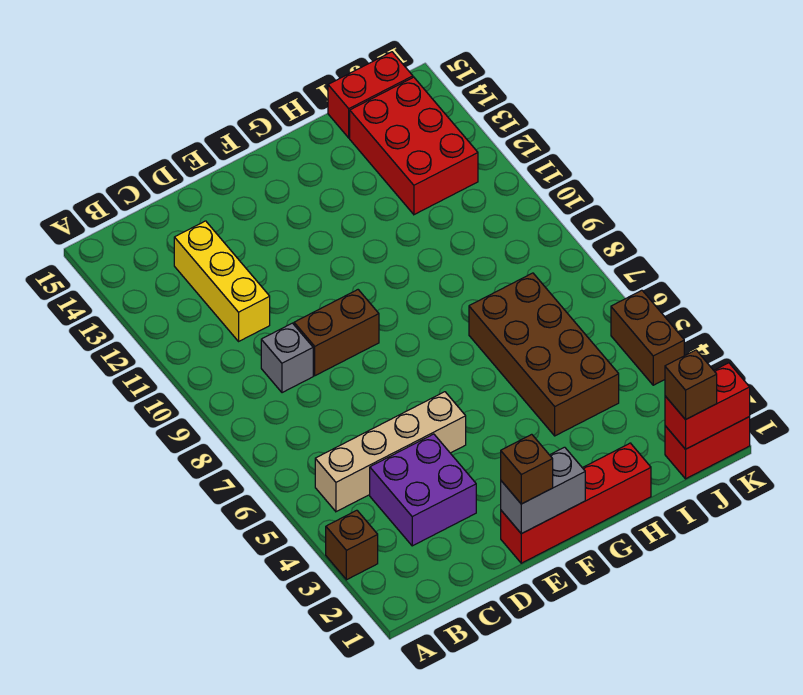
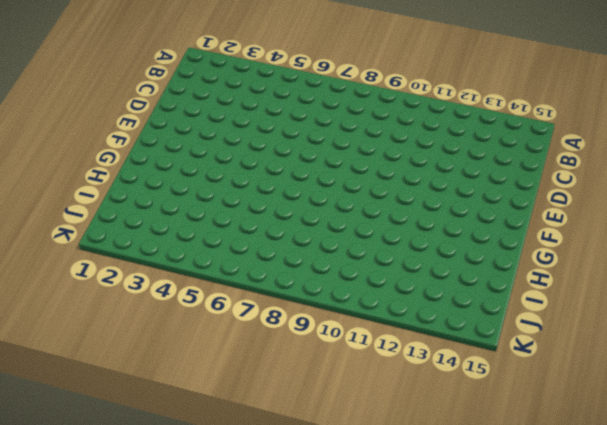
none -> brown brick A3 level 1
none -> tan brick B5:E5 level 1
none -> purple brick C3:D4 level 1

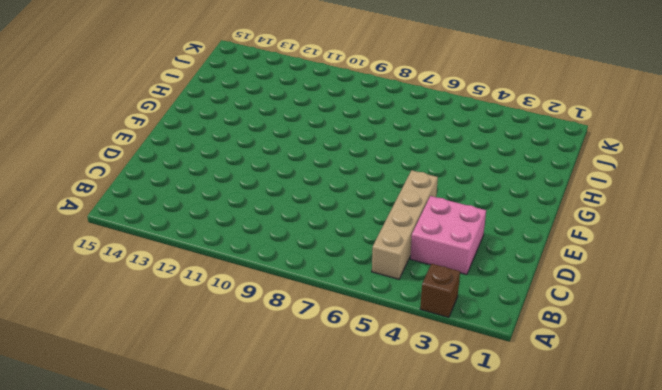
pink brick C3:D4 level 1 -> purple brick C3:D4 level 1
none -> grey brick C9 level 1
none -> yellow brick C11:C13 level 1
none -> brown brick D9:E9 level 1

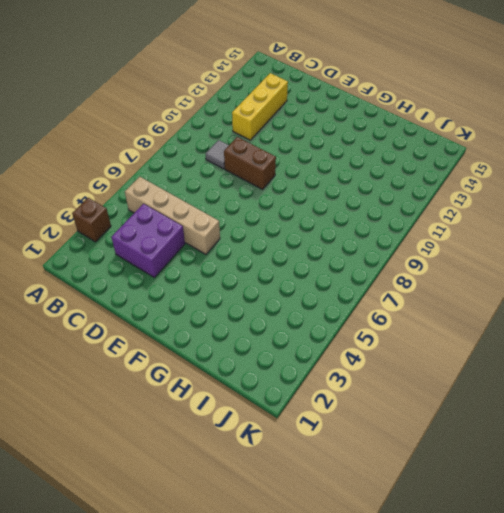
grey tile C9 level 1 -> grey brick C9 level 1
none -> red brick E1:H1 level 1
none -> brown brick H4:I7 level 1
none -> red brick I12:J14 level 1

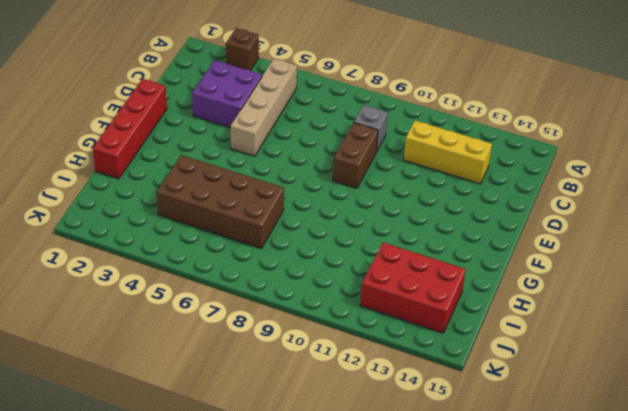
none -> red brick I15:J15 level 1
none -> red brick J1:K1 level 1
none -> brown brick K4:K5 level 1

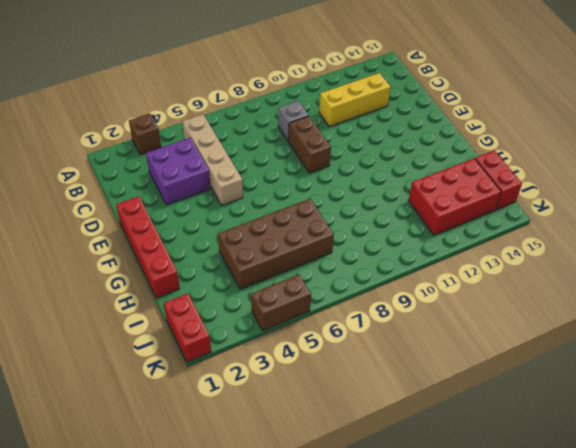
none -> grey brick E1:F1 level 2
none -> red brick J1:K1 level 2
none -> brown brick E1 level 3

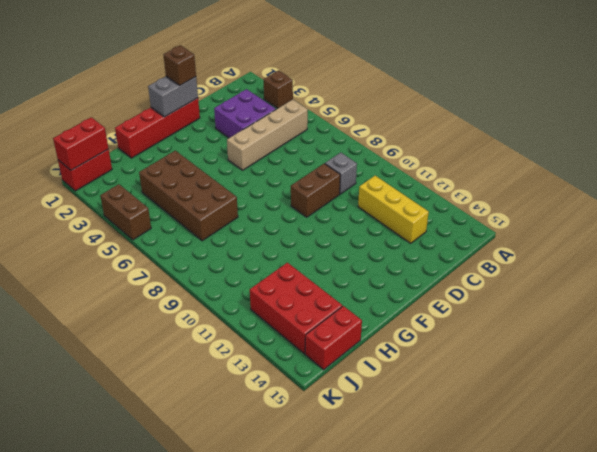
none -> brown brick J1 level 3

